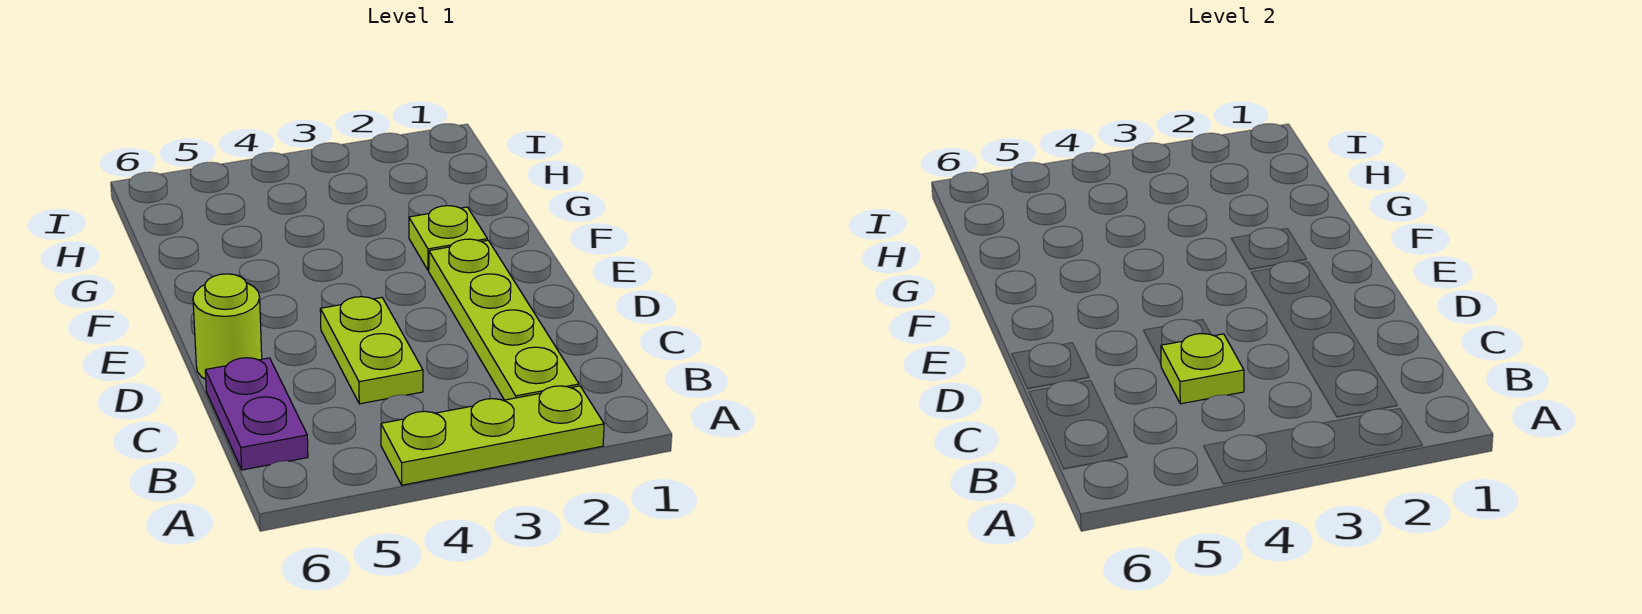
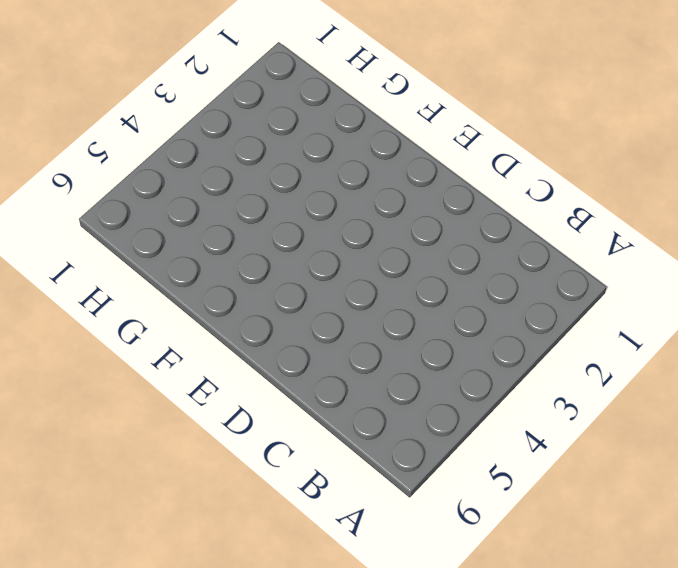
none -> lime plate A2:A4 level 1
none -> lime plate B2:E2 level 1

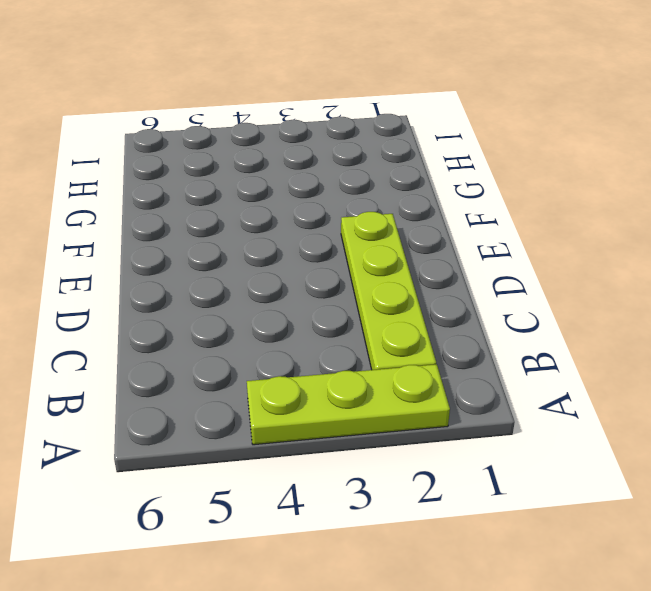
none -> purple plate B6:C6 level 1
none -> lime plate C4:D4 level 1

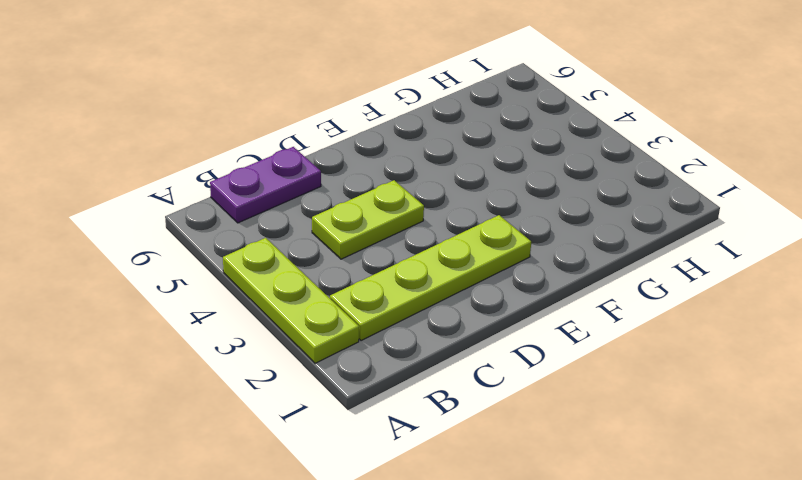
none -> lime round brick D6 level 1
none -> lime plate F2 level 1

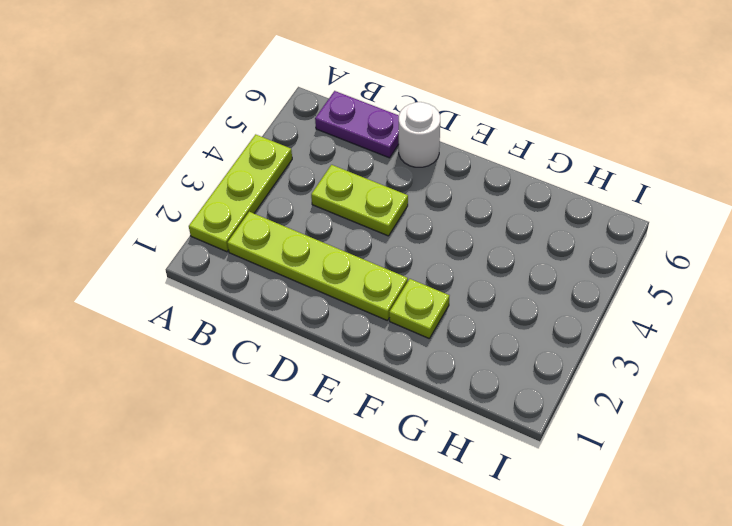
white round brick D6 level 1 -> lime round brick D6 level 1
none -> lime plate C4 level 2

